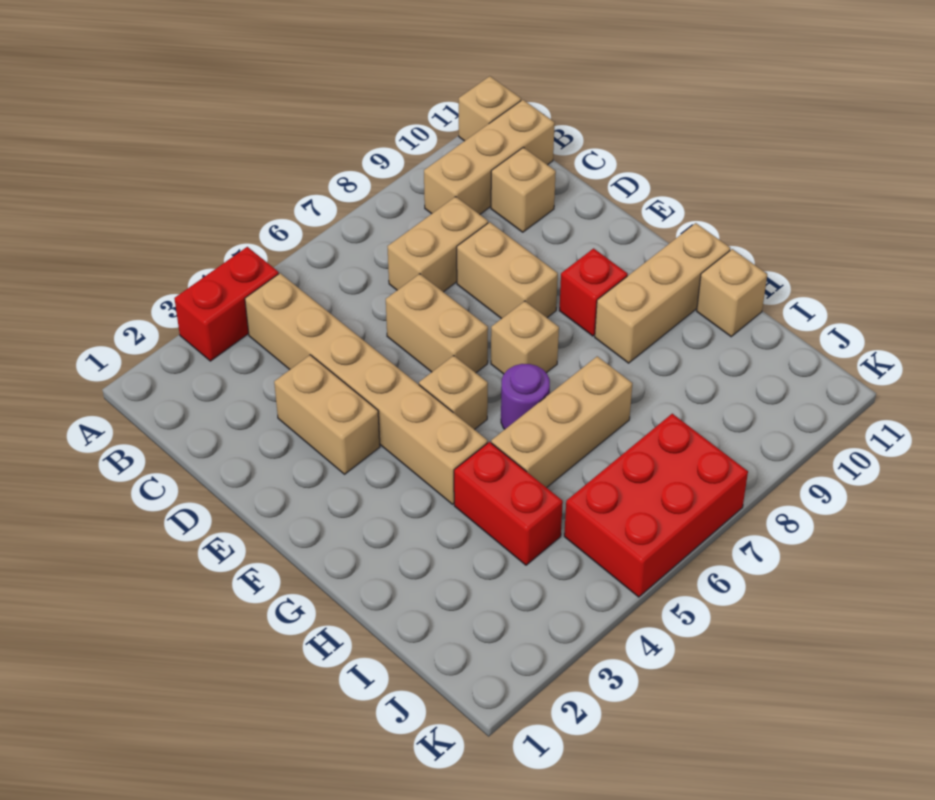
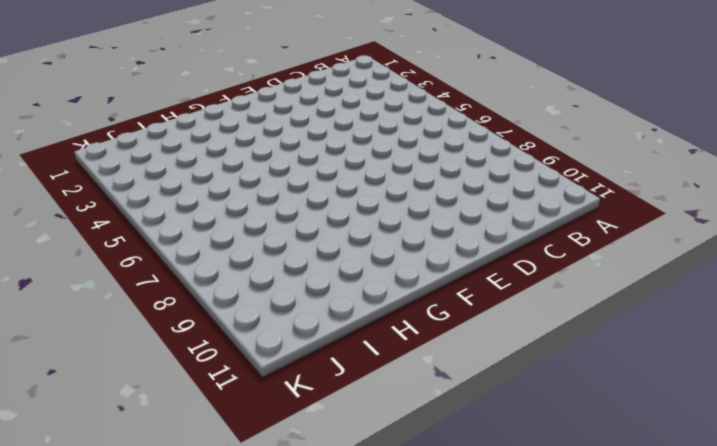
none -> red brick A3:A4 level 1
none -> tan brick A11 level 1
none -> tan brick B4:G4 level 1

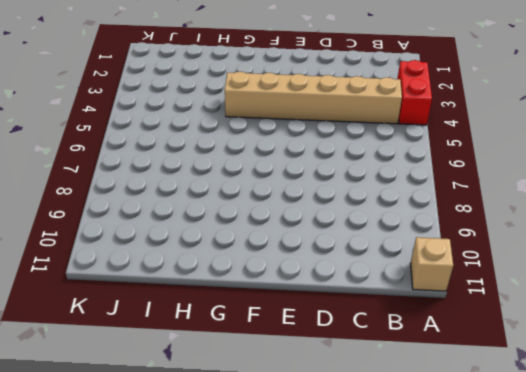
none -> tan brick B9:B11 level 1
none -> tan brick C7:C8 level 1
none -> tan brick C10 level 1

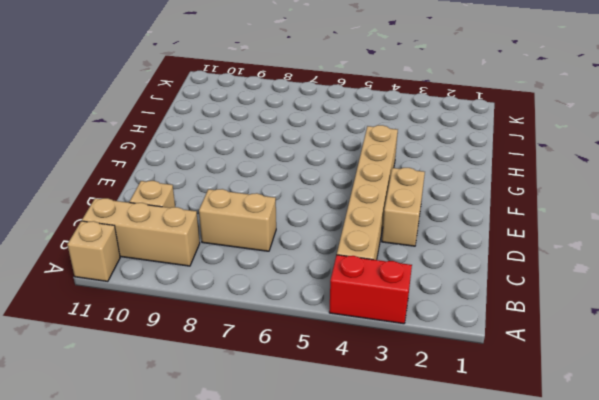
none -> tan brick D6:E6 level 1
none -> tan brick D8:E8 level 1
none -> tan brick F5 level 1

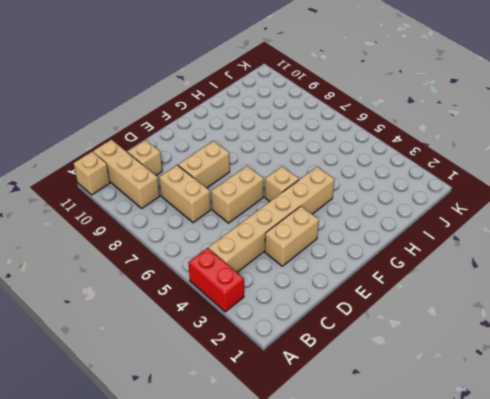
none -> tan brick F7 level 1
none -> red brick F9 level 1
none -> purple round brick G6 level 1

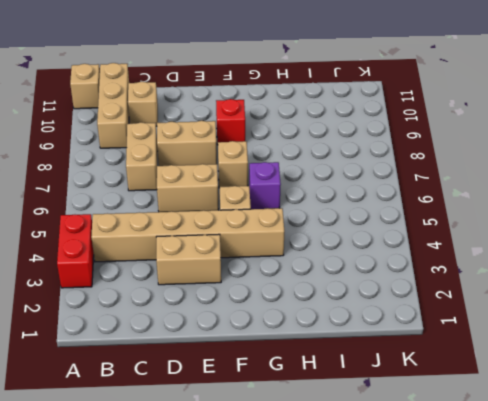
purple brick G6 level 1 -> purple round brick G6 level 1
none -> tan brick G9:G11 level 1
none -> red brick H4:I4 level 1
none -> tan brick H5:H7 level 1

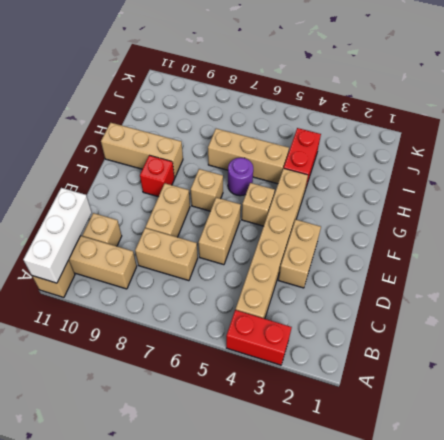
white brick A11:C11 level 2 -> none
none -> tan brick H11 level 1
none -> red brick J5:K7 level 1

